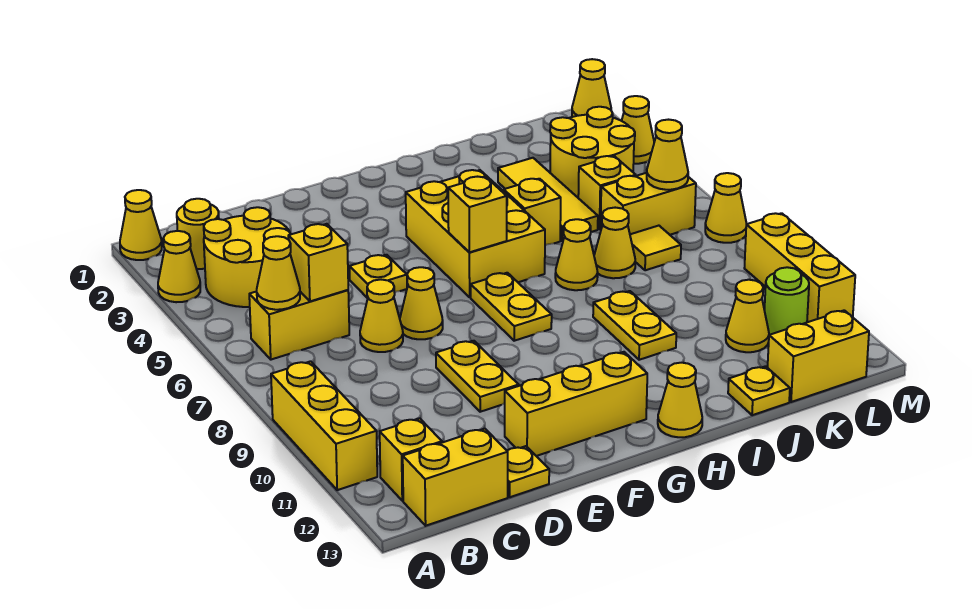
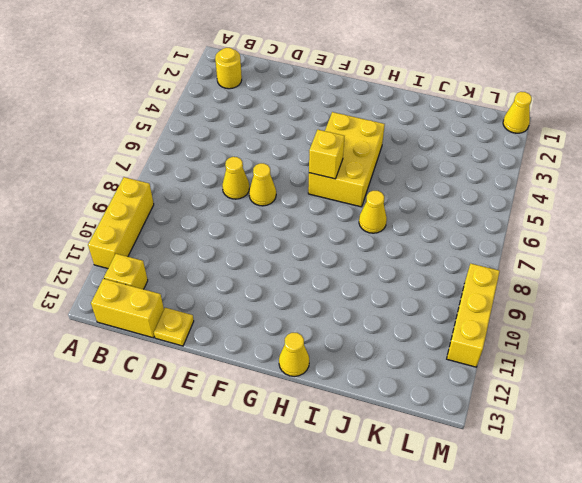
none -> yellow cone A1 level 1
none -> yellow cone A3 level 1
none -> yellow round brick B3:C4 level 1
none -> yellow brick B6:C6 level 1

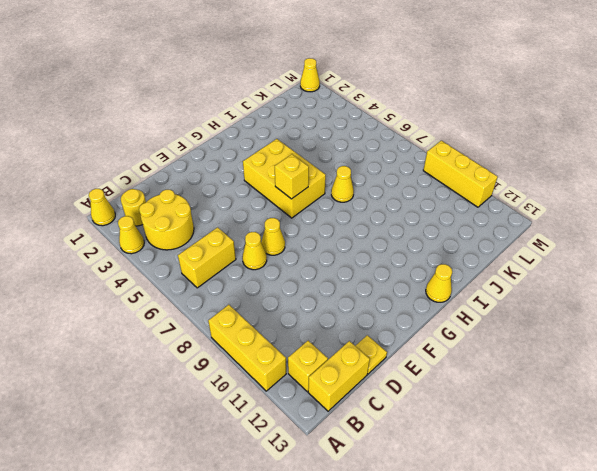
none -> yellow plate E5 level 1
none -> yellow plate E9:E10 level 1
none -> yellow brick E12:G12 level 1
none -> yellow plate G7:G8 level 1

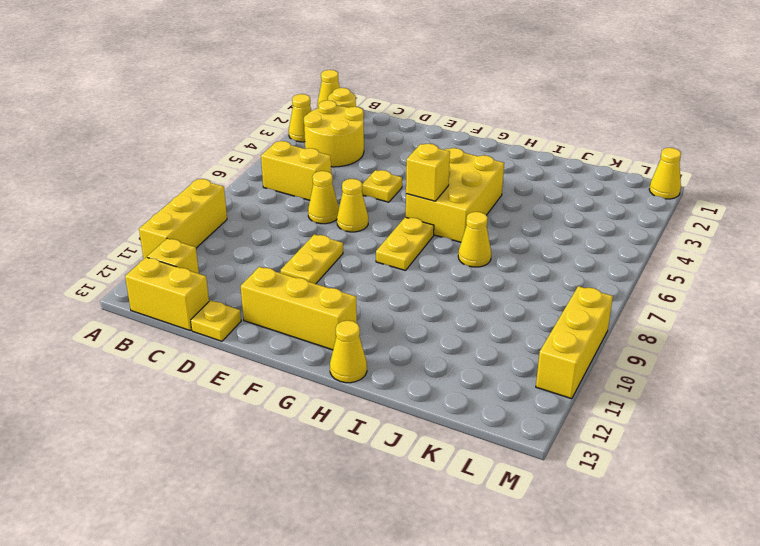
none -> yellow brick I5 level 1
none -> yellow plate I9:I10 level 1
none -> yellow tile J3:J5 level 1
none -> yellow cone J7 level 1

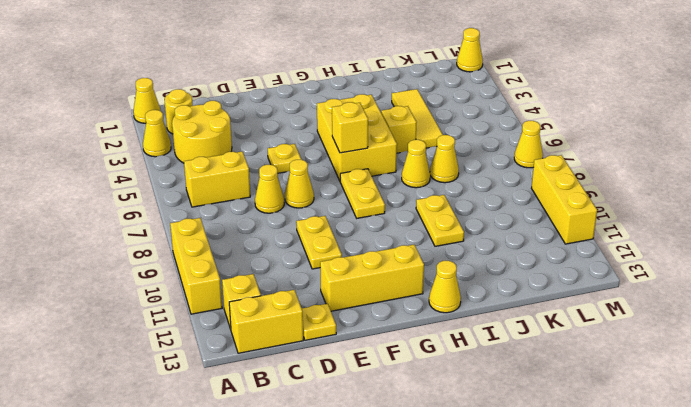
none -> yellow plate J13 level 1
none -> yellow round brick K3:L4 level 1
none -> yellow brick K5 level 1
none -> yellow brick K6:L6 level 1

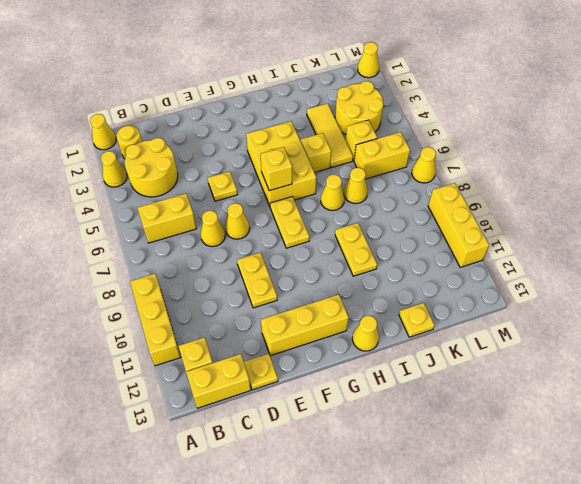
none -> yellow tile K7 level 1
none -> yellow cone K11 level 1
none -> yellow brick K13:L13 level 1
none -> lime round brick L11 level 1

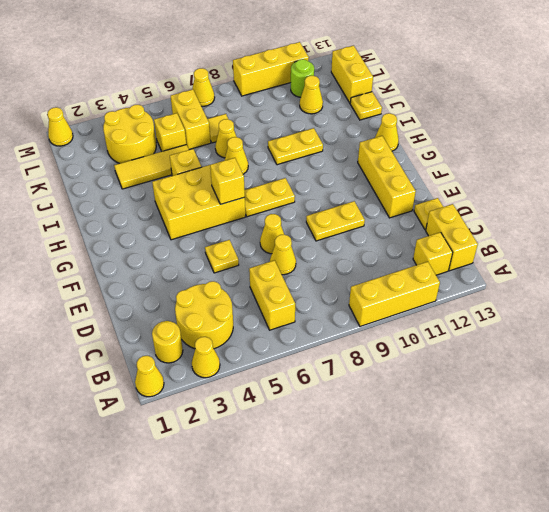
none -> yellow cone M3 level 1
none -> yellow cone B6 level 2
none -> yellow brick C6 level 2
none -> yellow cone L6 level 2

